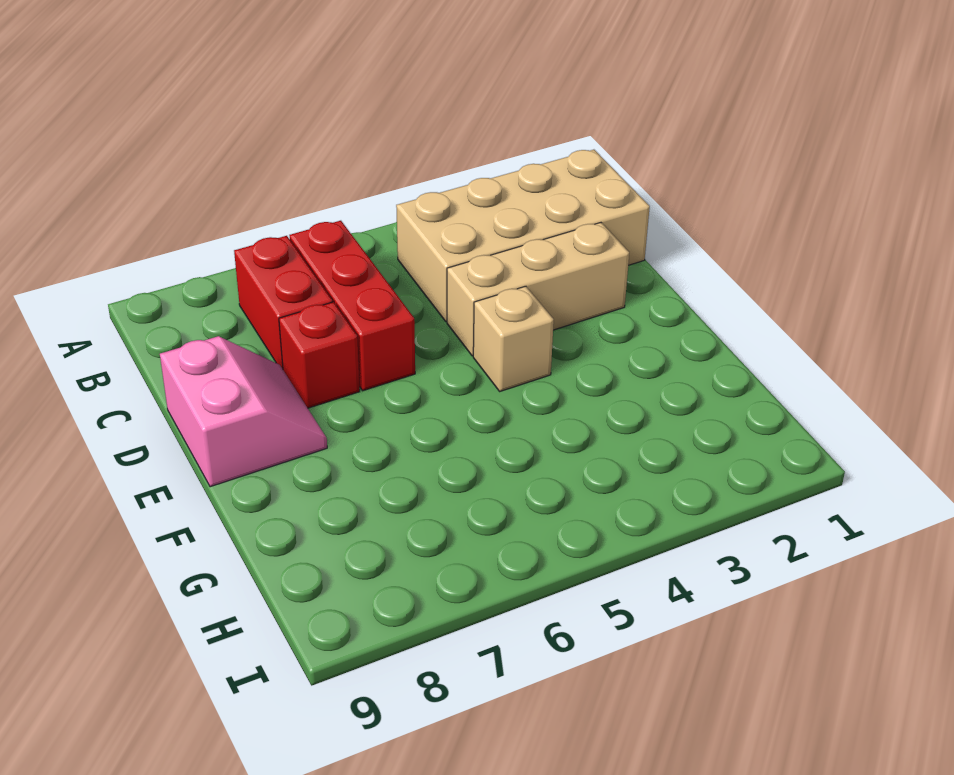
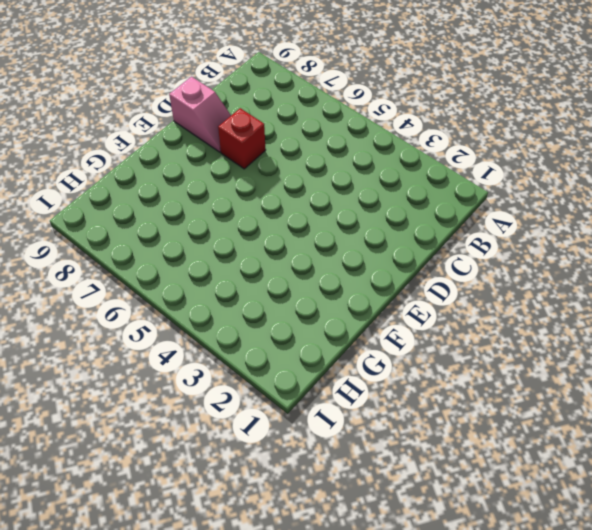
pink slope D8:D9 level 1 top 9 -> pink slope D8:E9 level 1 top 9
none -> tan brick B1:C4 level 1
none -> red brick B6:D6 level 1

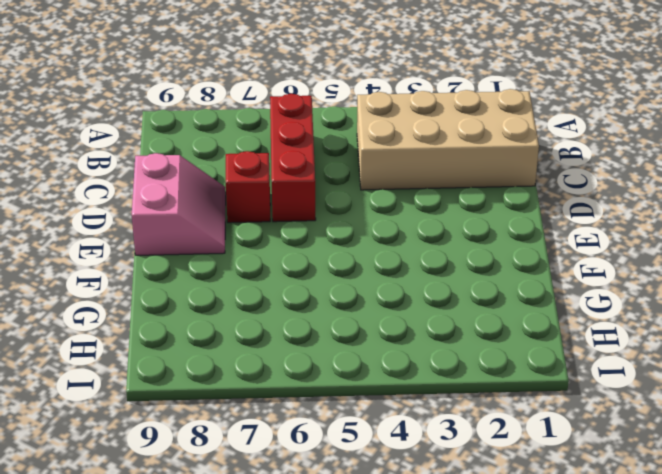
none -> red brick B7:C7 level 1
none -> tan brick D2:D4 level 1

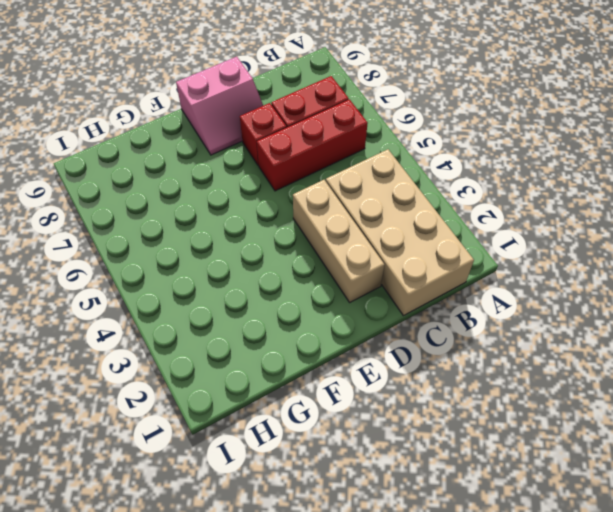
none -> tan brick E4 level 1

